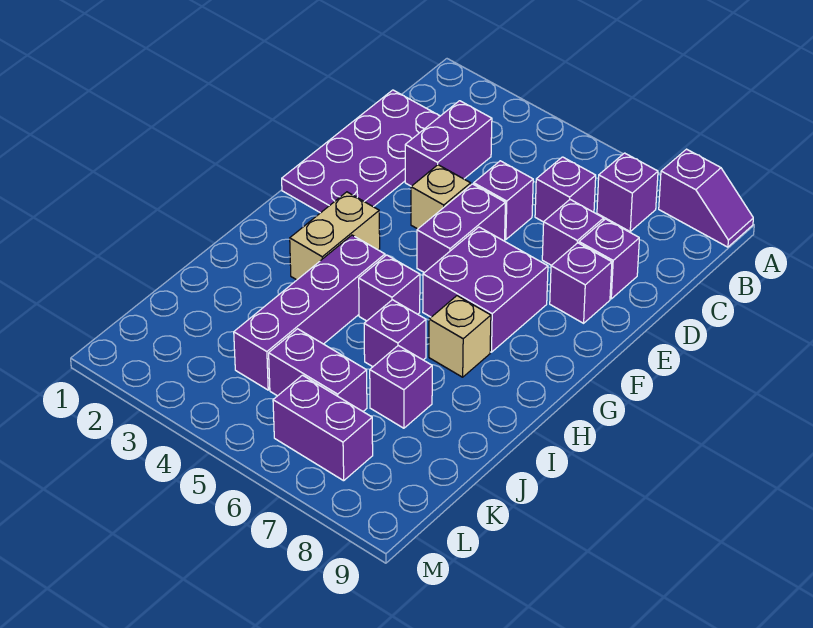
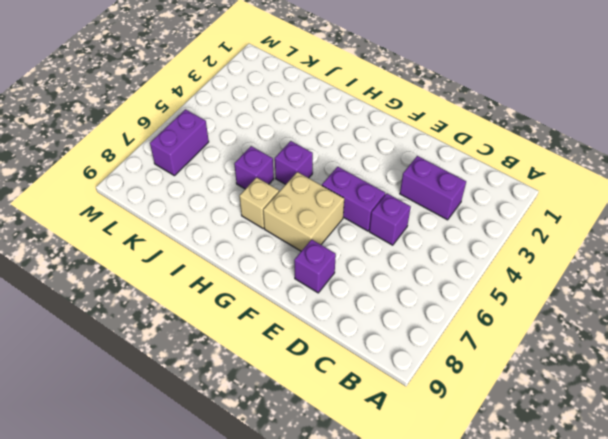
tan brick F6:G7 level 1 -> purple brick F6:G7 level 1
none -> purple slope A8:A9 level 1 top 8
none -> purple brick B7 level 1
none -> purple plate C1:F2 level 1

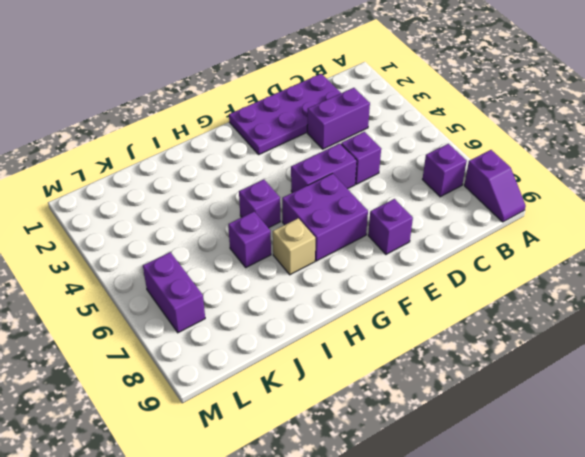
none -> purple brick C6 level 1
none -> purple brick D7 level 1
none -> purple brick D8 level 1

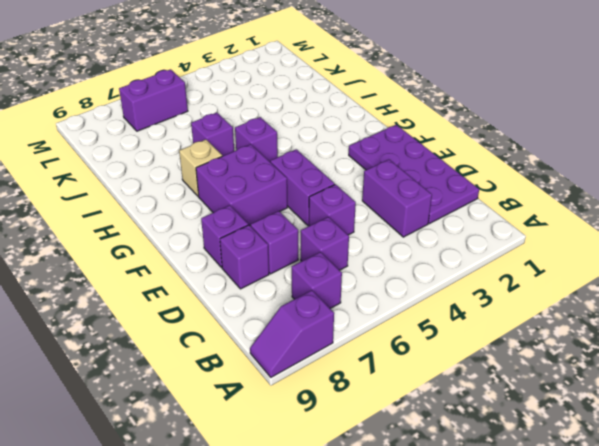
none -> tan brick E4 level 1
none -> tan brick G3:H3 level 1
none -> purple brick H4:K4 level 1

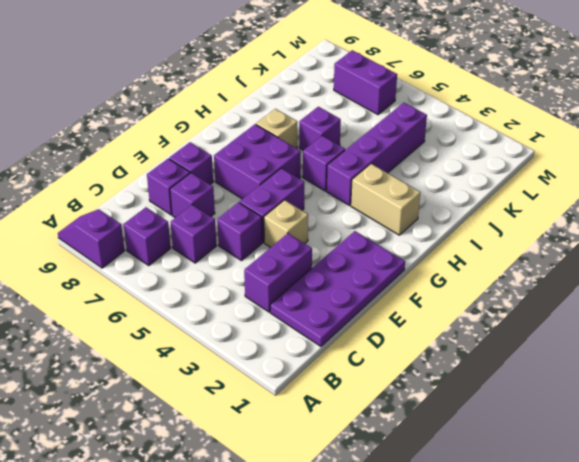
tan brick H2:H3 level 1 -> tan brick G3:H3 level 1
none -> purple brick J7 level 1
none -> purple brick K5:K6 level 1

